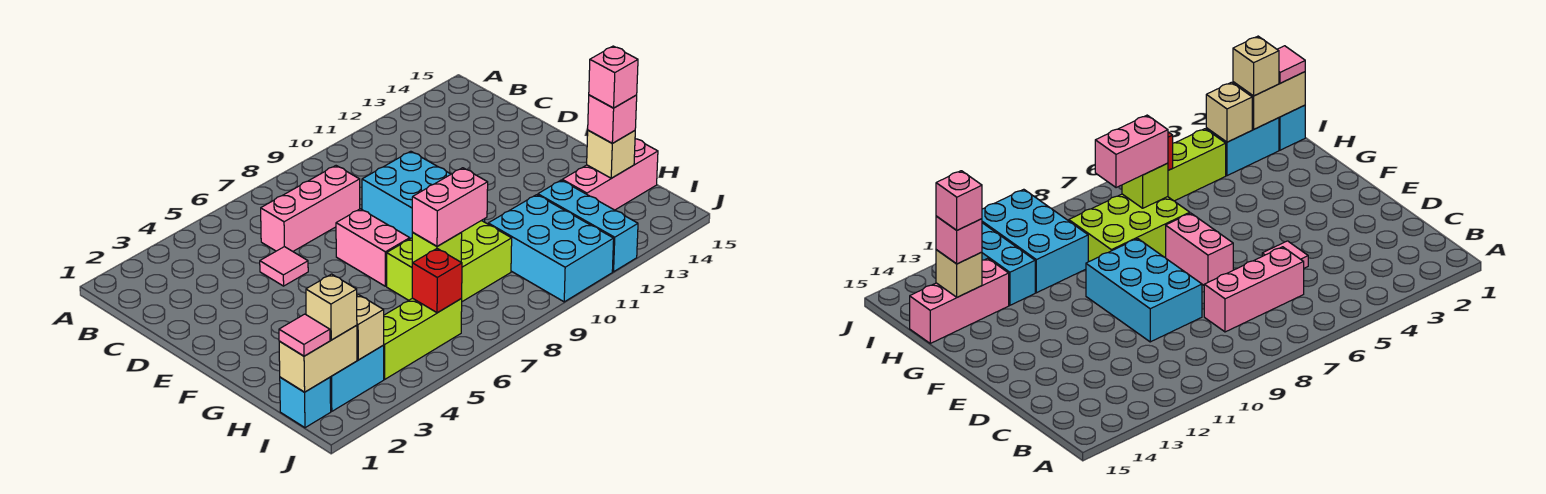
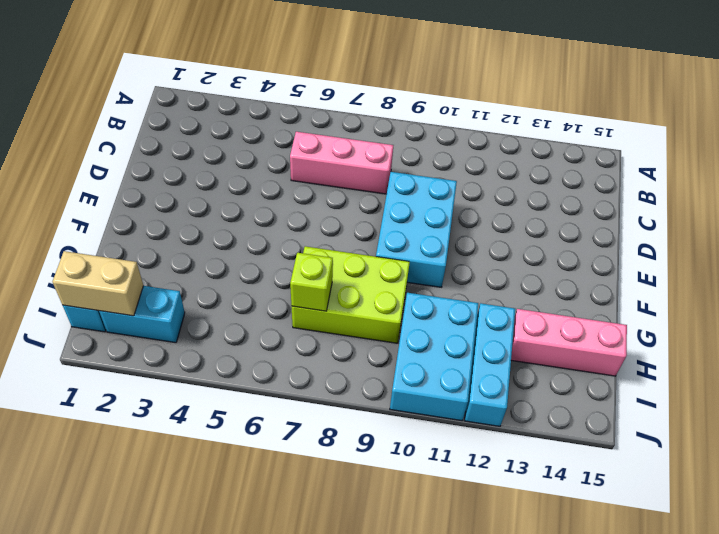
none -> pink tile D5 level 1
none -> pink brick E7:F7 level 1
none -> lime brick I4:I6 level 1

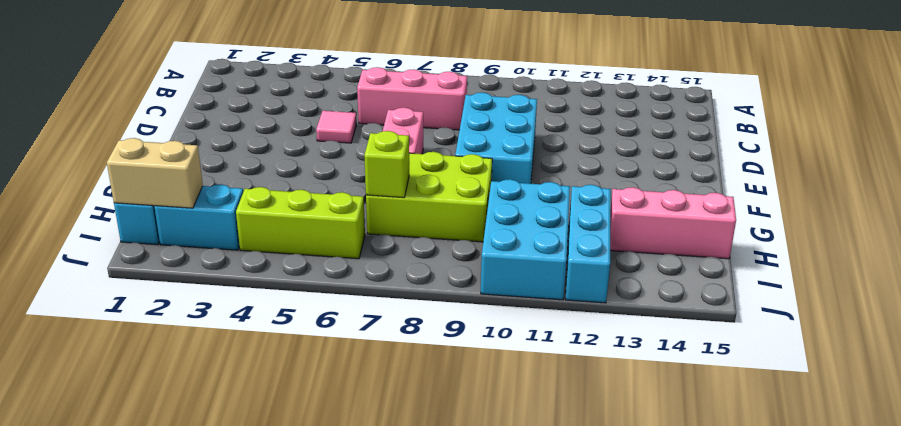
none -> tan brick H14 level 2
none -> tan brick I3 level 2
none -> red brick I6 level 2

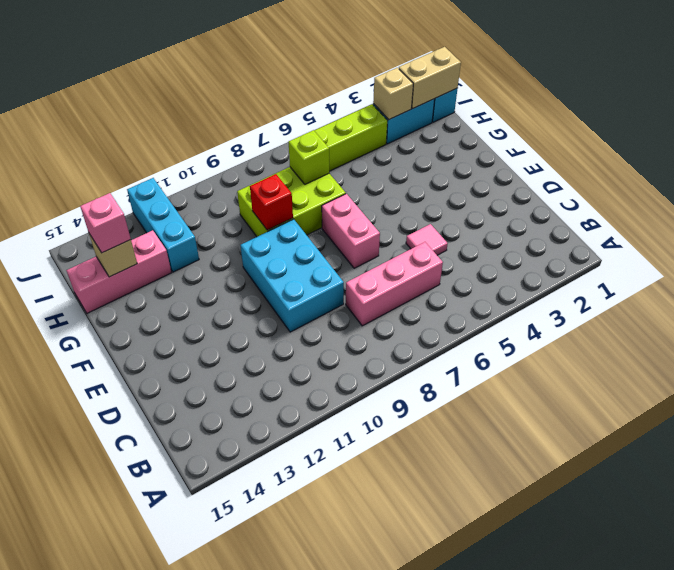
red brick G9 level 2 -> red brick I6 level 2
none -> cyan brick H10:J11 level 1
none -> pink brick H7:H8 level 3
none -> pink tile I1 level 3

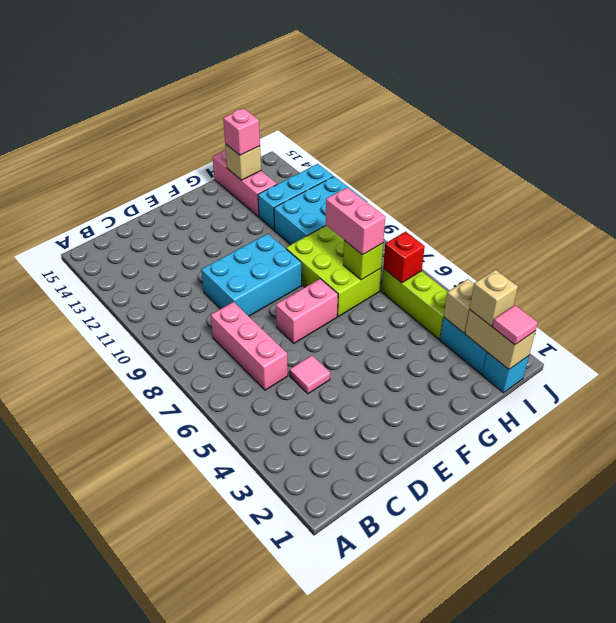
none -> pink brick H14 level 4

